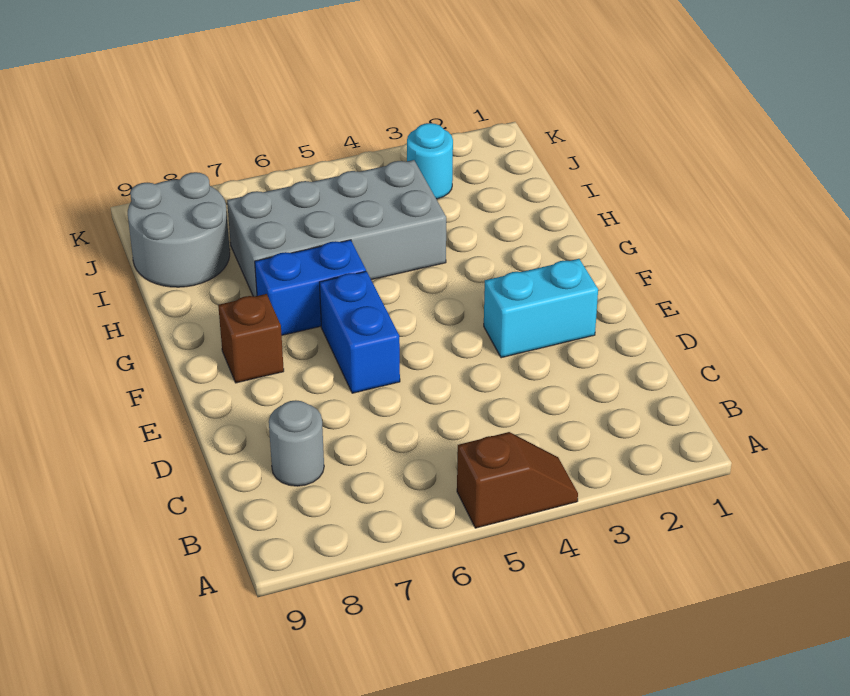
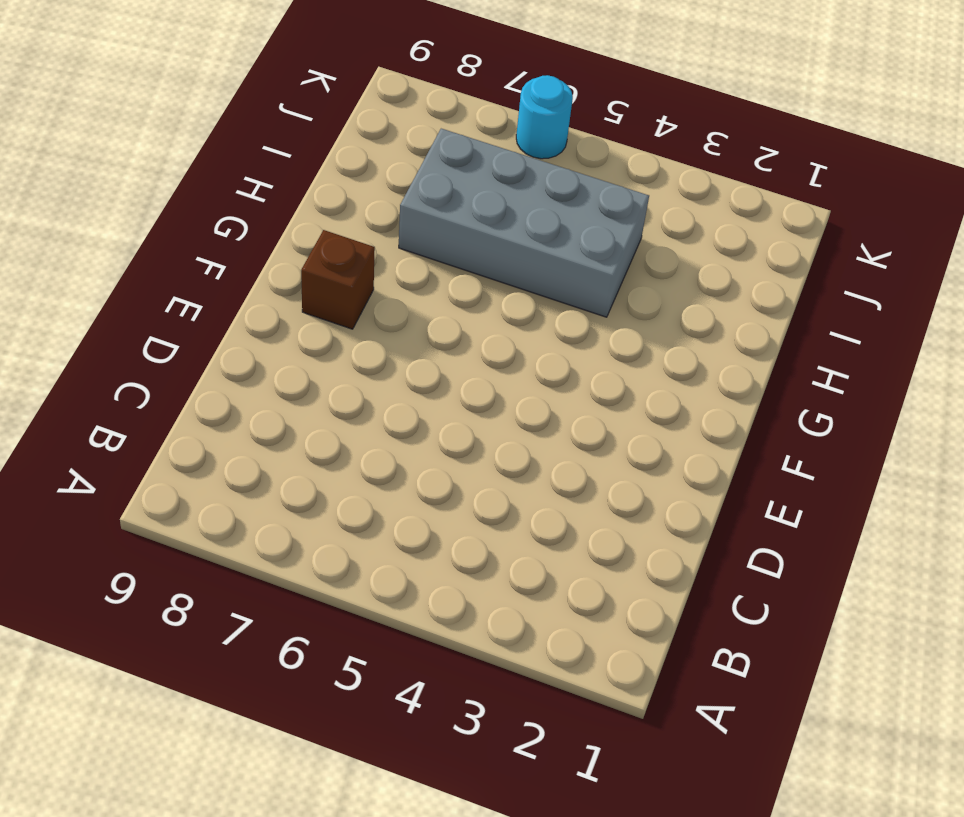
cyan round brick K6 level 1 -> cyan round brick J3 level 1
none -> brown slope A4:A5 level 1 top 5
none -> grey round brick C8 level 1

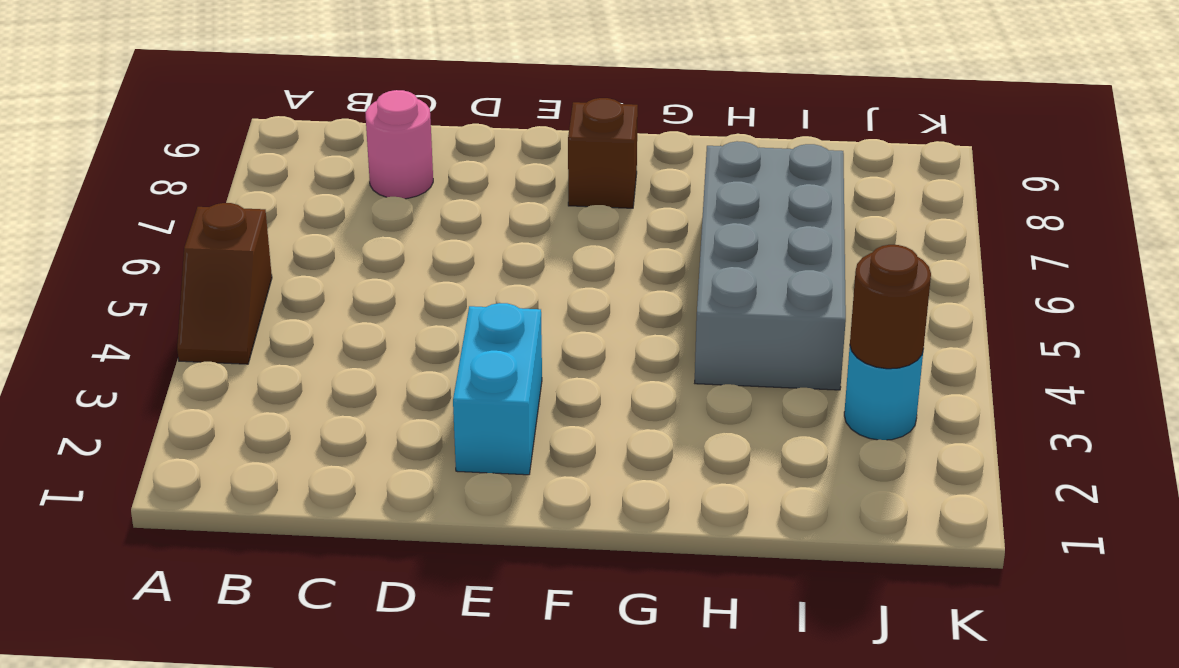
pink round brick C8 level 1 -> grey round brick C8 level 1
brown round brick J3 level 2 -> none
none -> blue brick E6:F6 level 1
none -> blue brick G6:G7 level 1

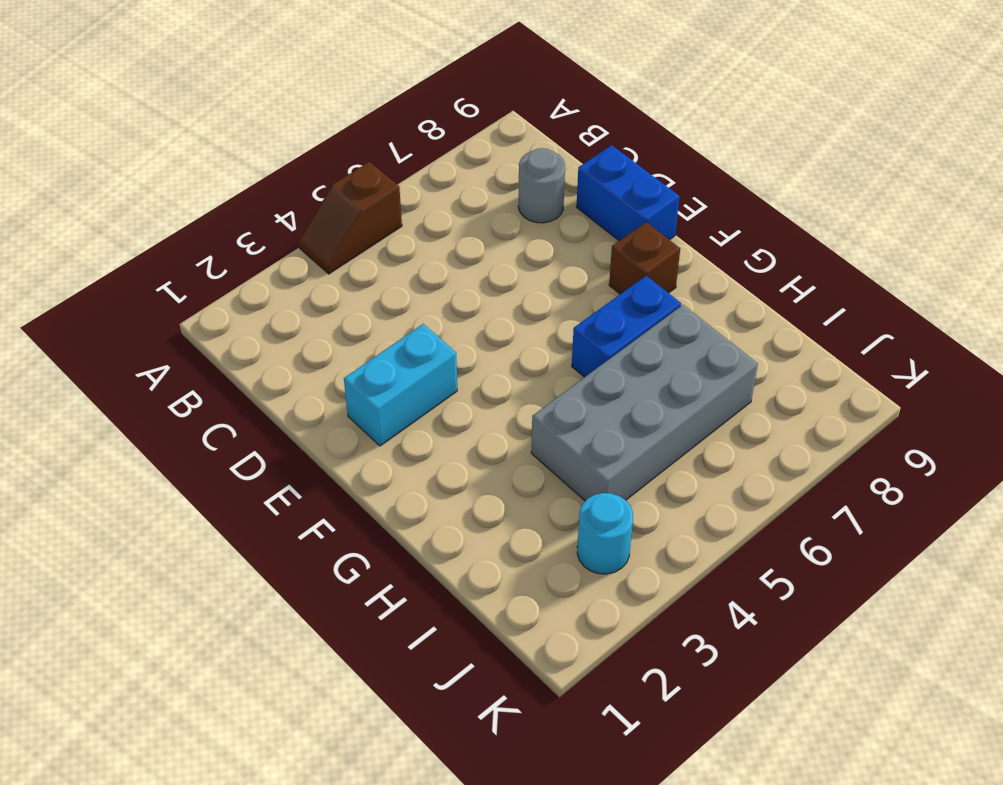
blue brick D9:E9 level 1 -> blue brick E6:F6 level 1
none -> grey round brick I8:J9 level 1

